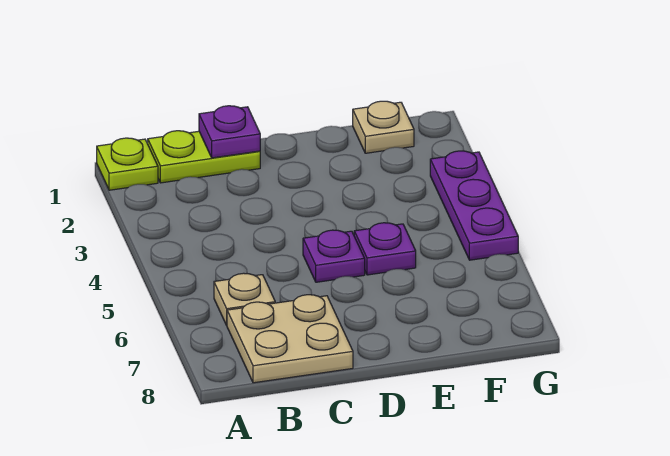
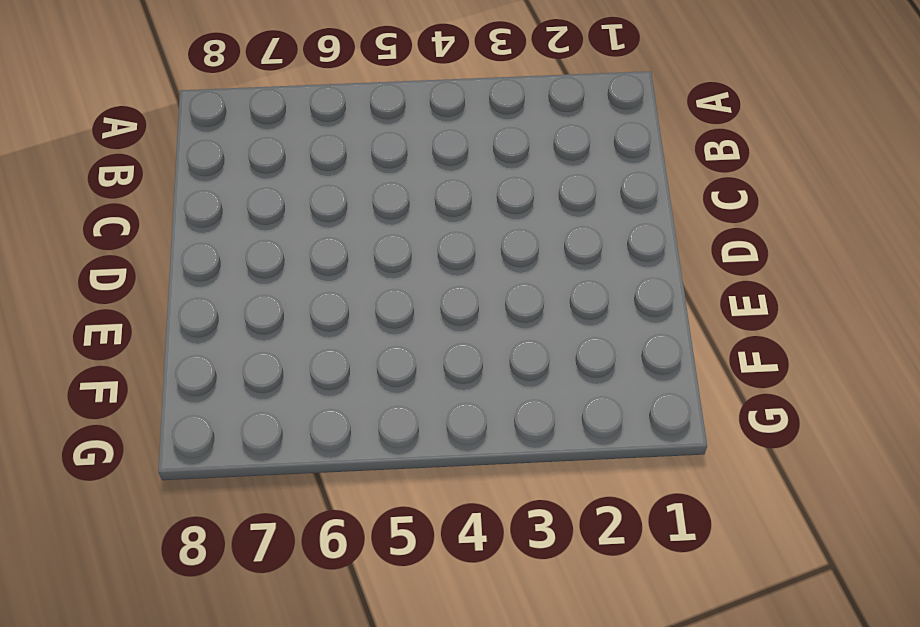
none -> lime plate A1 level 1
none -> lime plate B1:C1 level 1

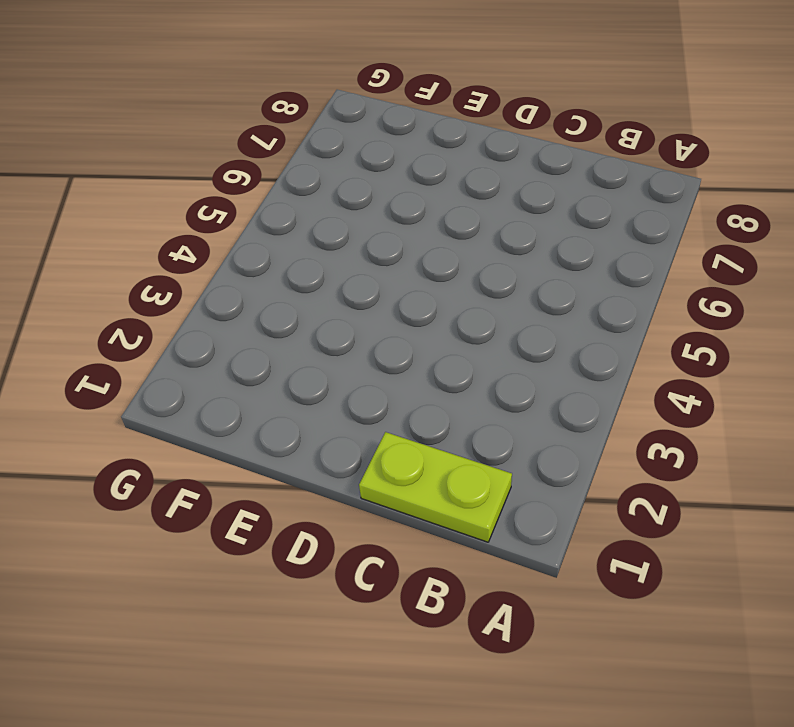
none -> lime plate A1 level 1
none -> tan plate B6 level 1

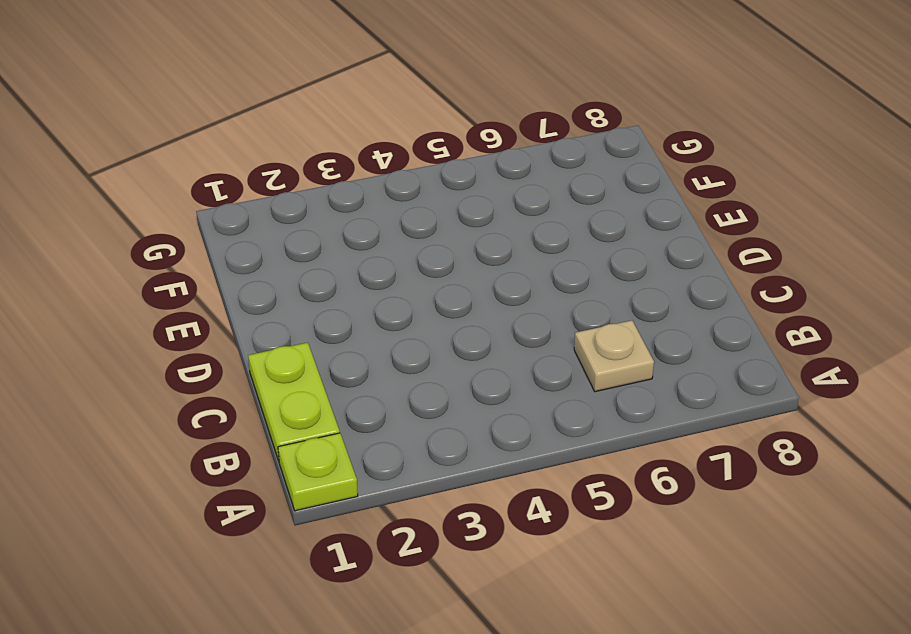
none -> tan plate B7:C8 level 1
none -> purple plate D5 level 1

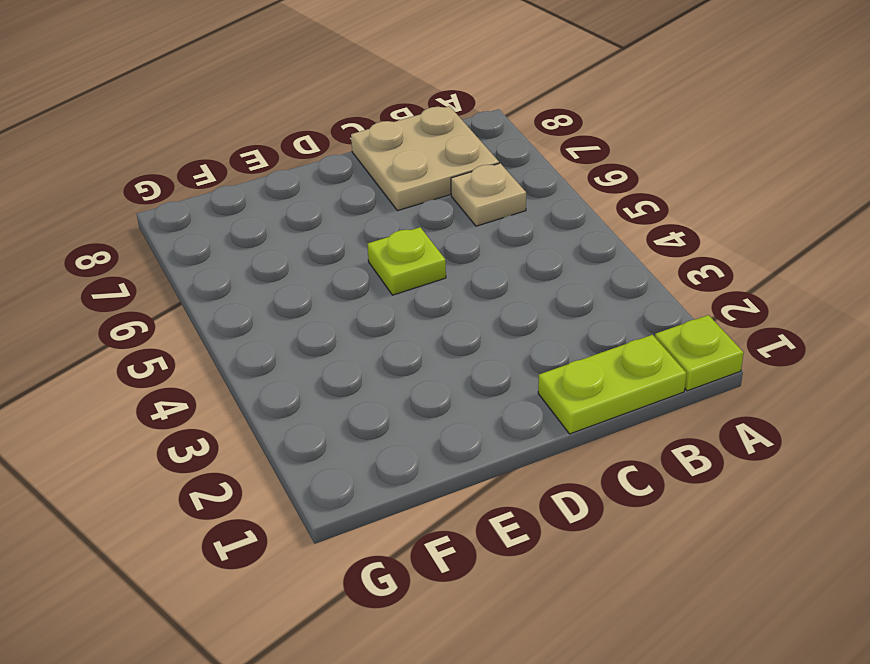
lime plate D5 level 1 -> purple plate D5 level 1
none -> purple plate E5 level 1
none -> tan plate F1 level 1

